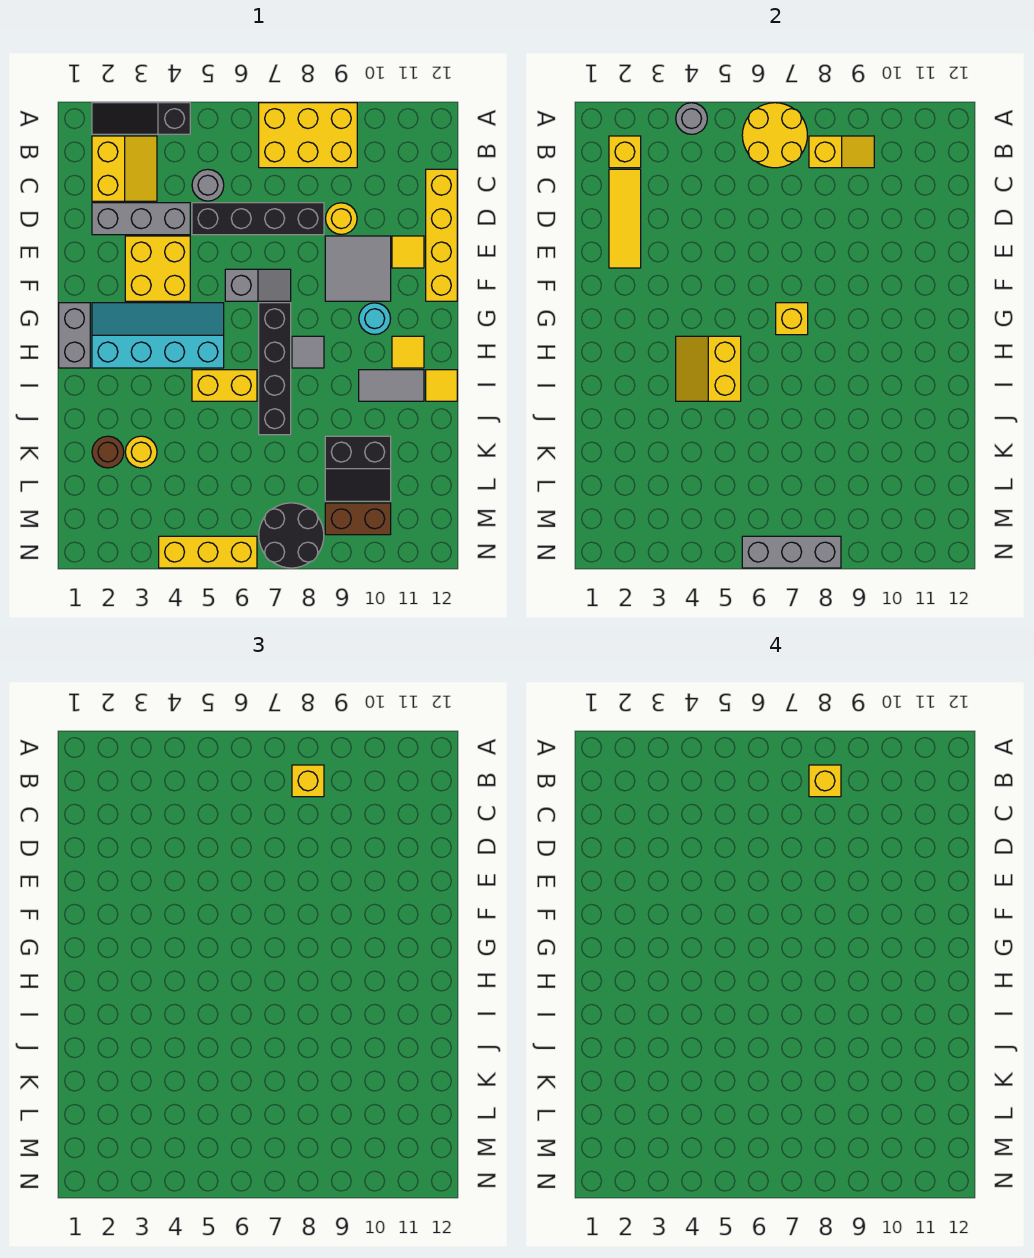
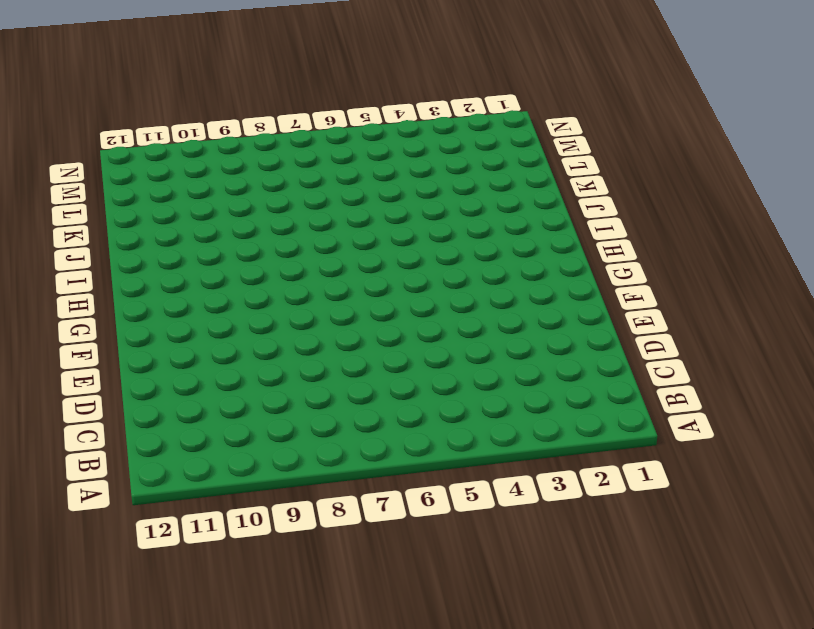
none -> black slope A2:A4 level 1 top 4
none -> yellow brick A7:B9 level 1
none -> yellow slope B2:C3 level 1 top 2
none -> grey round brick C5 level 1

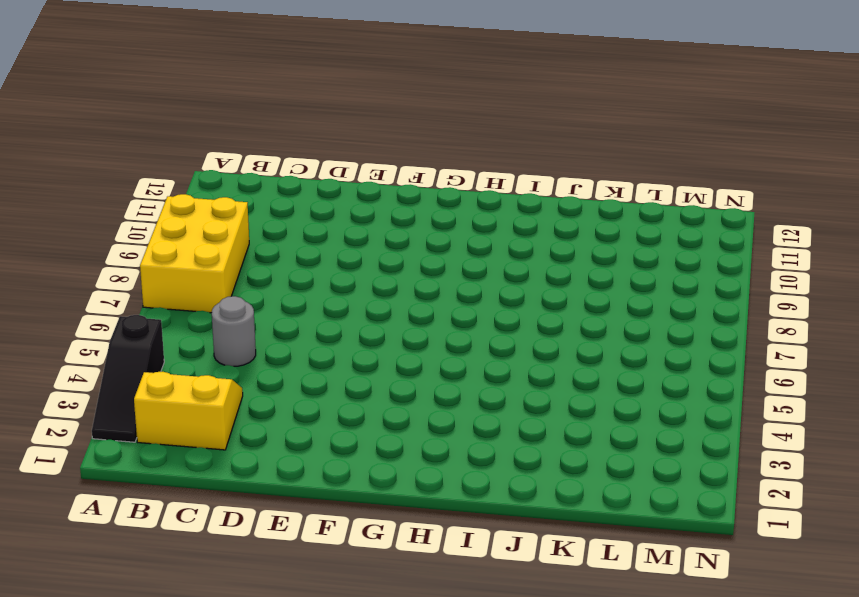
none -> yellow brick C12:F12 level 1
none -> grey brick D2:D4 level 1
none -> black brick D5:D8 level 1
none -> yellow round brick D9 level 1

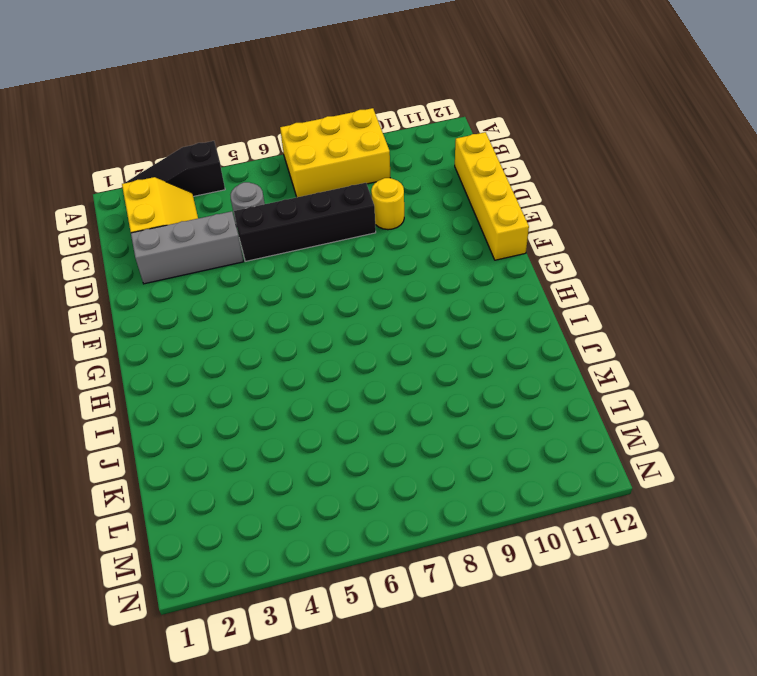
none -> yellow brick E3:F4 level 1
none -> grey tile E9:F10 level 1
none -> yellow tile E11 level 1
none -> grey slope F6:F7 level 1 top 6

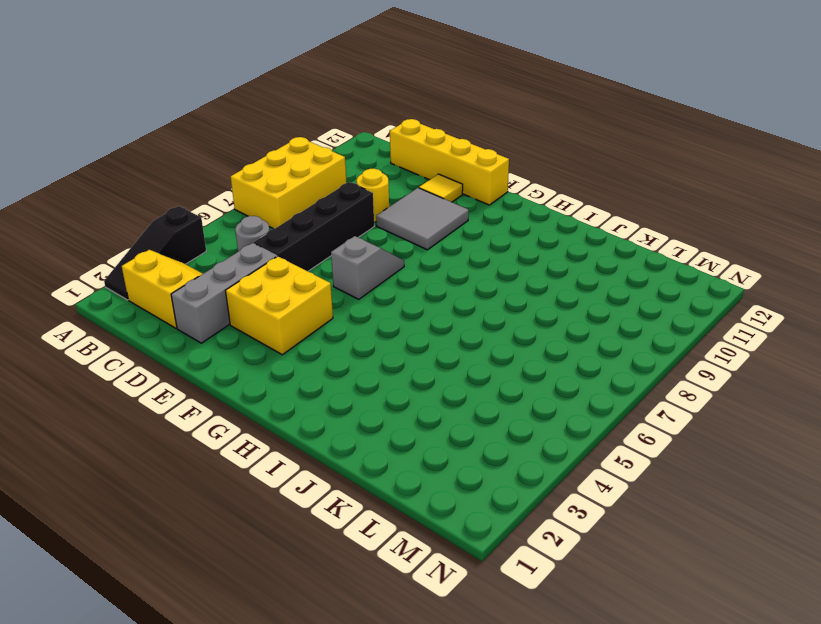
none -> grey brick G1:H1 level 1
none -> cyan slope G2:H5 level 1 top H
none -> black brick G7:J7 level 1
none -> cyan round brick G10 level 1

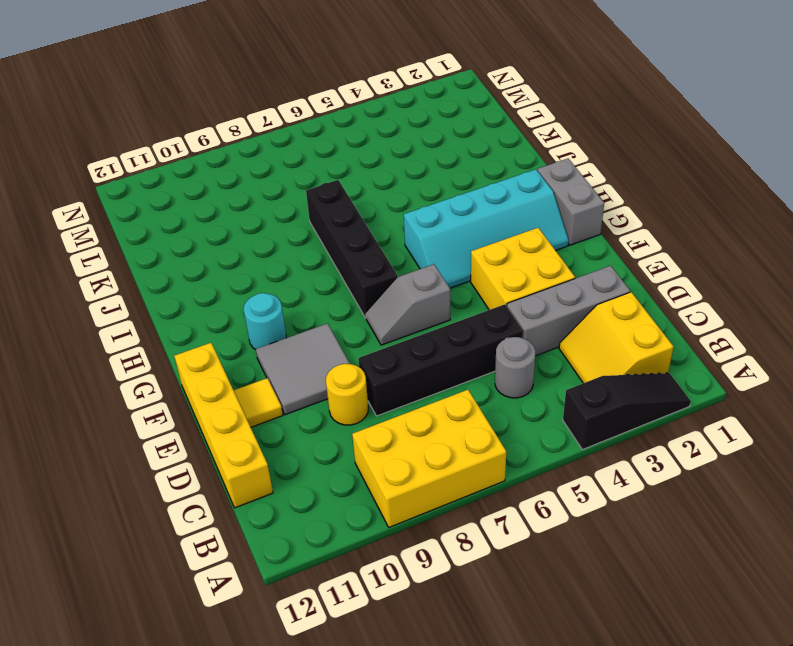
none -> grey tile H8 level 1
none -> yellow tile H11 level 1
none -> yellow brick I5:I6 level 1
none -> grey tile I10:I11 level 1

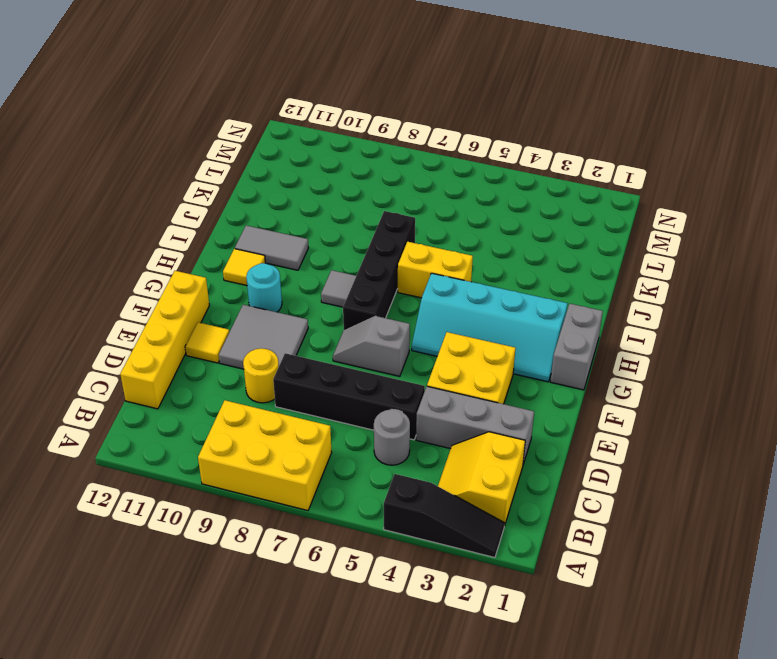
none -> yellow tile I12 level 1
none -> brown round brick K2 level 1
none -> yellow round brick K3 level 1
none -> black slope K9:L10 level 1 top K

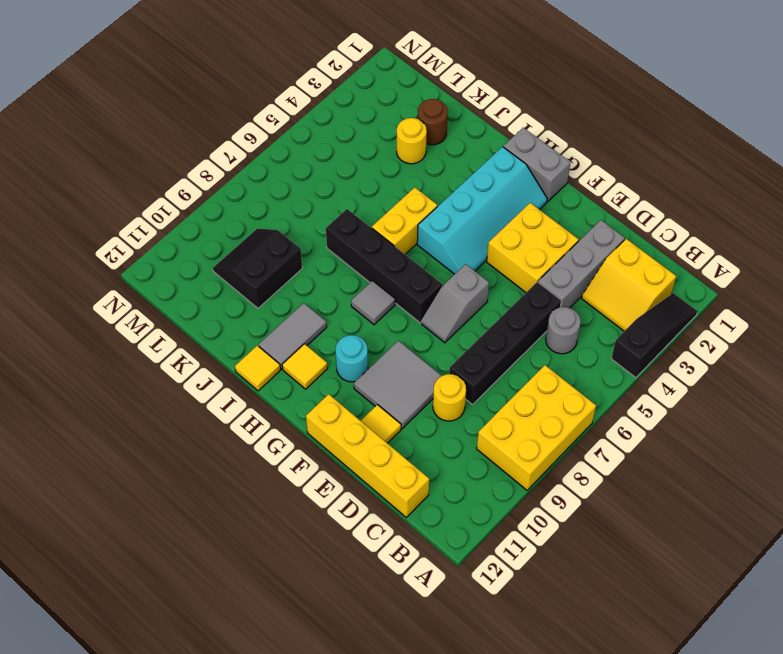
none -> black round brick M7:N8 level 1
none -> brown brick M9:M10 level 1
none -> yellow brick N4:N6 level 1
none -> grey round brick A4 level 2

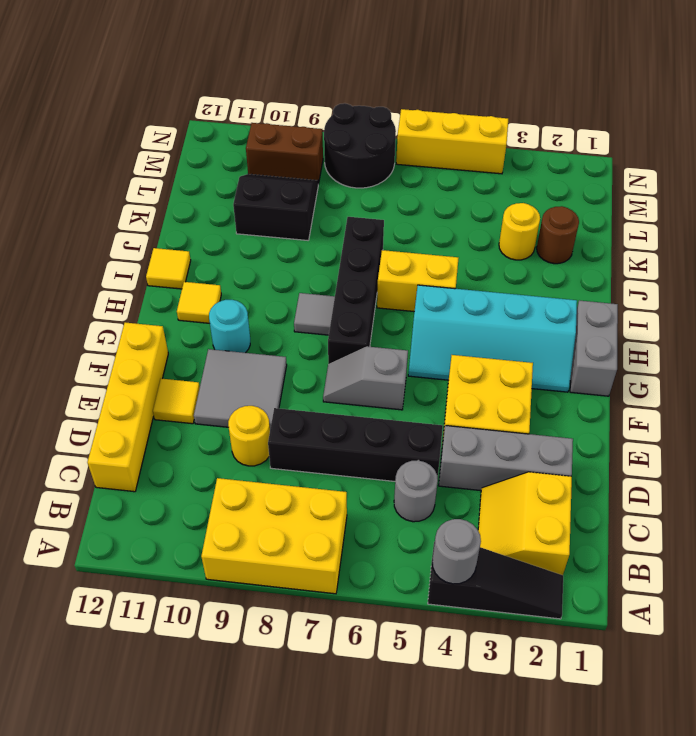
none -> grey tile I10:I11 level 1
none -> yellow round brick A6:B7 level 2
none -> yellow brick B2 level 2
none -> yellow slope B8:B9 level 2 top 8

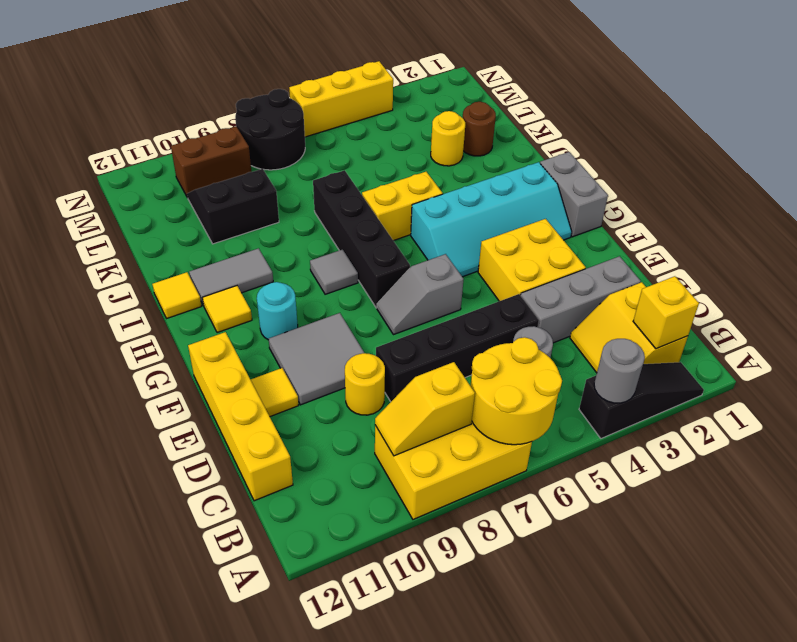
none -> yellow tile C2:E2 level 2
none -> yellow brick G7 level 2
none -> yellow slope H4:I5 level 2 top 5
none -> grey brick N6:N8 level 2

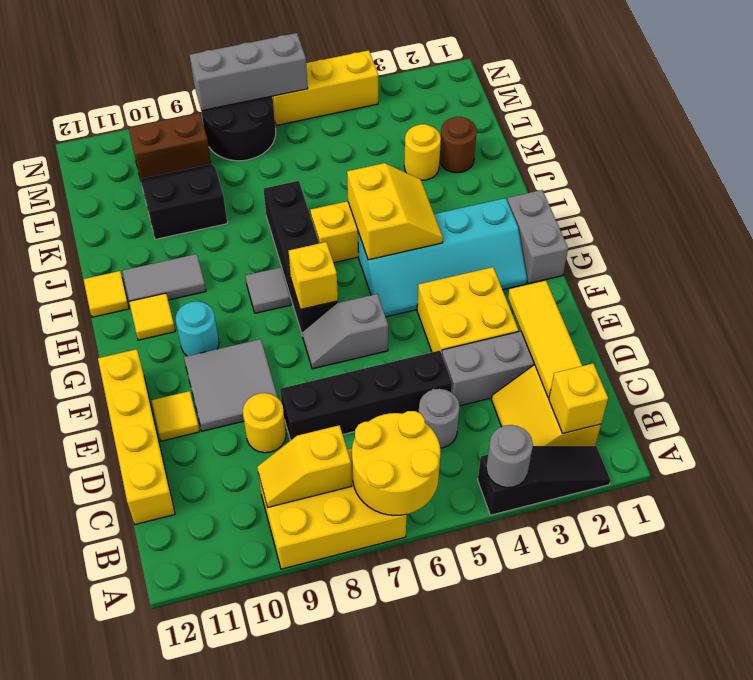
none -> yellow brick B8 level 3
none -> yellow brick B8 level 4

